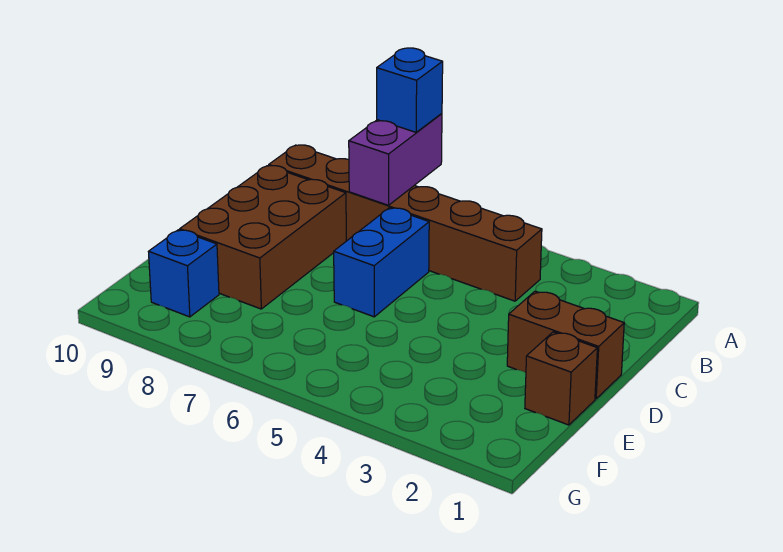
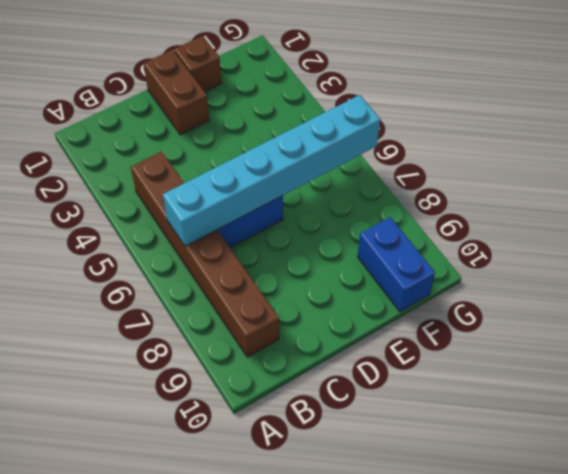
cyan brick B6:G6 level 2 -> none
blue brick F9:F10 level 1 -> blue brick F9 level 1
none -> brown brick C8:E9 level 1
none -> purple brick A7:B7 level 2

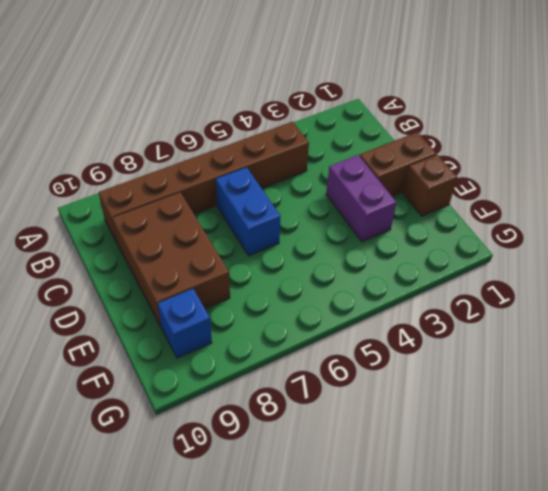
purple brick D3:E3 level 1 -> purple brick A7:B7 level 2
none -> blue brick A7 level 3

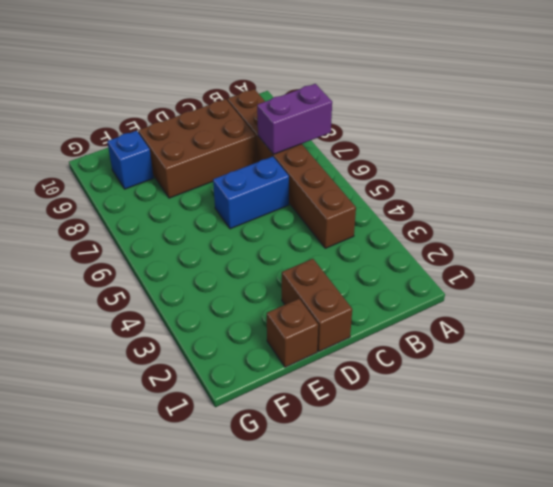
none -> blue brick A7 level 3

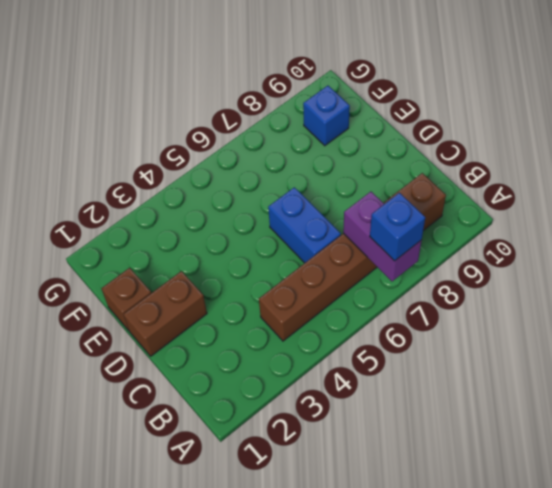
none -> brown brick C8:E9 level 1

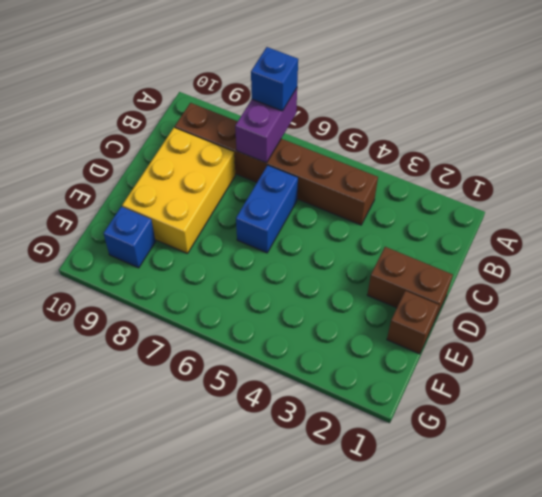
yellow brick C8:E9 level 1 -> brown brick C8:E9 level 1

